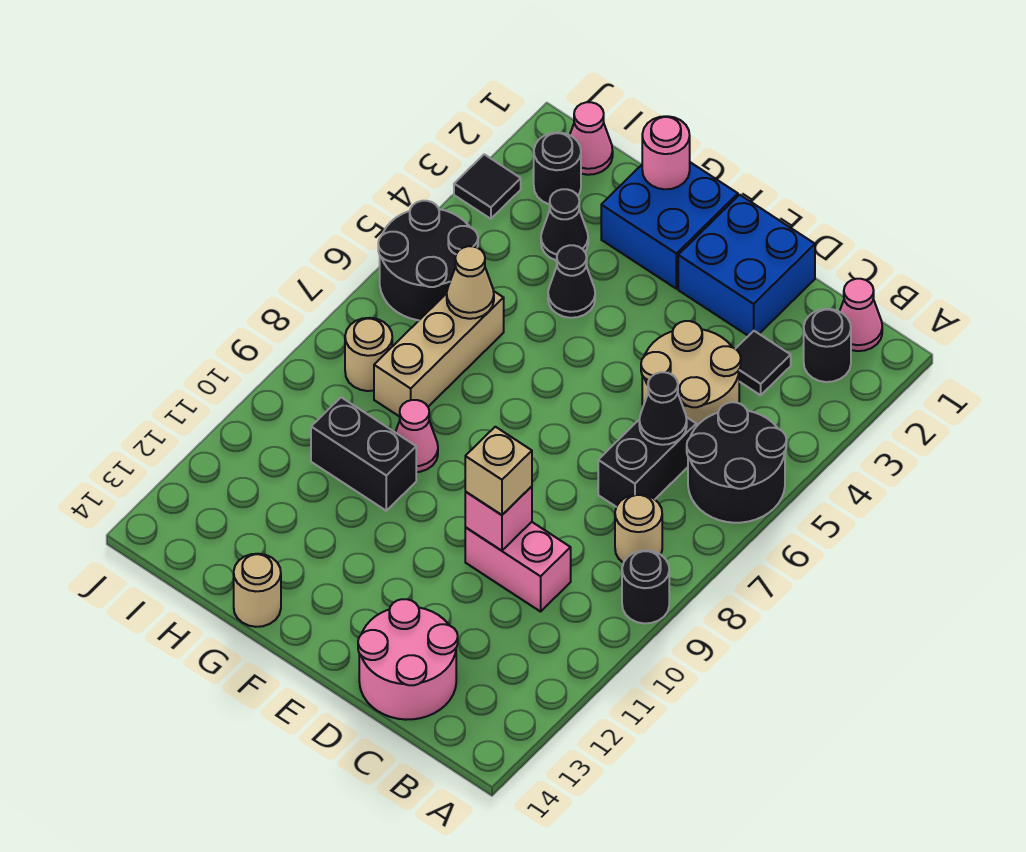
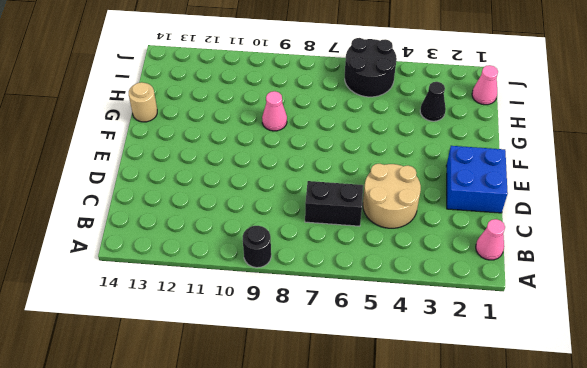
none -> black round brick A5:B6 level 1
none -> black round brick B2 level 1
none -> tan round brick B8 level 1

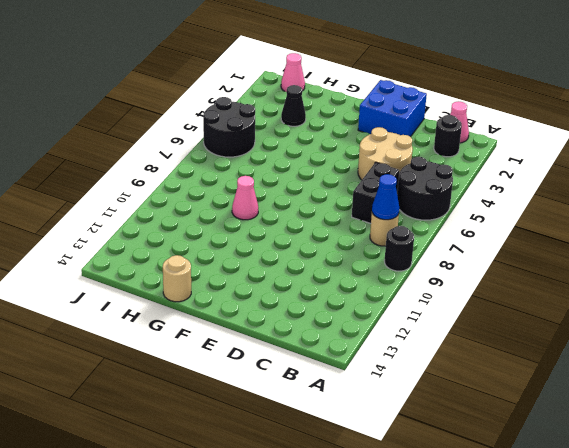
blue cone B8 level 2 -> none
none -> black tile C3 level 1
none -> pink brick C10:D10 level 1
none -> pink round brick C13:D14 level 1

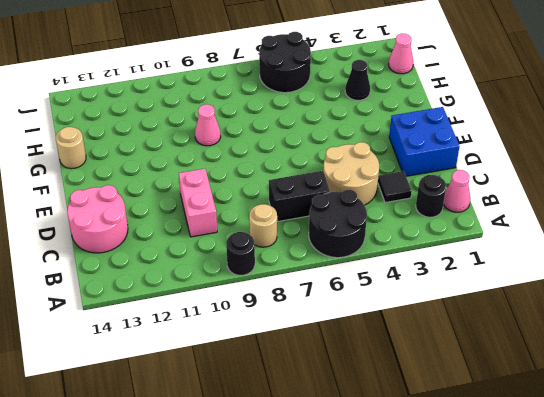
none -> blue brick F1:G2 level 1
none -> black cone G4 level 1
none -> black brick G10:H10 level 1

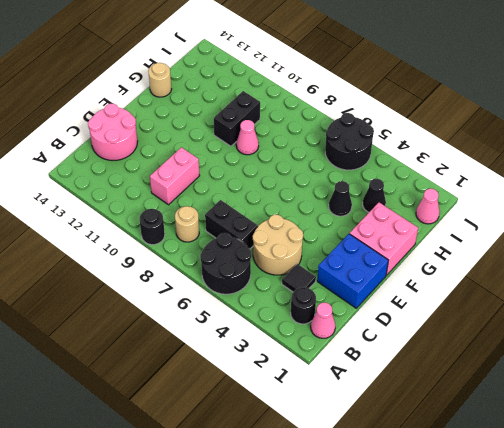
pink brick F1:G2 level 1 -> blue brick F1:G2 level 1
none -> tan brick H6:H8 level 1
none -> black round brick I2 level 1
none -> tan round brick I8 level 1

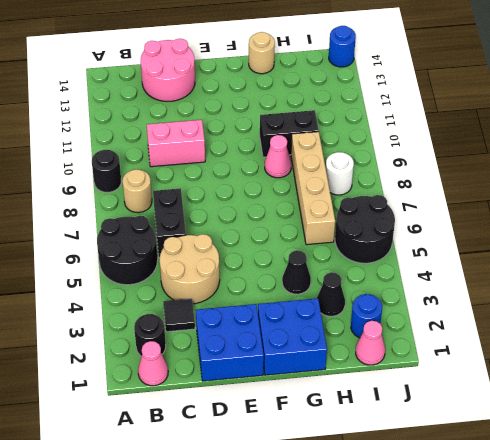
tan brick H6:H9 level 1 -> tan brick H6:H8 level 1
blue round brick I2 level 1 -> black round brick I2 level 1
white round brick I8 level 1 -> tan round brick I8 level 1
blue round brick J14 level 1 -> none
none -> black tile J3 level 1
none -> black cone C6 level 2
none -> pink brick D10 level 2

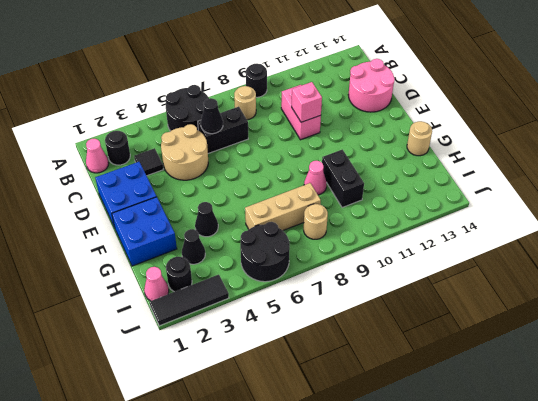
black tile J1:J3 level 1 -> black tile J3 level 1
none -> pink round brick G1 level 2
none -> tan cone H6 level 2
none -> tan brick D10 level 3

